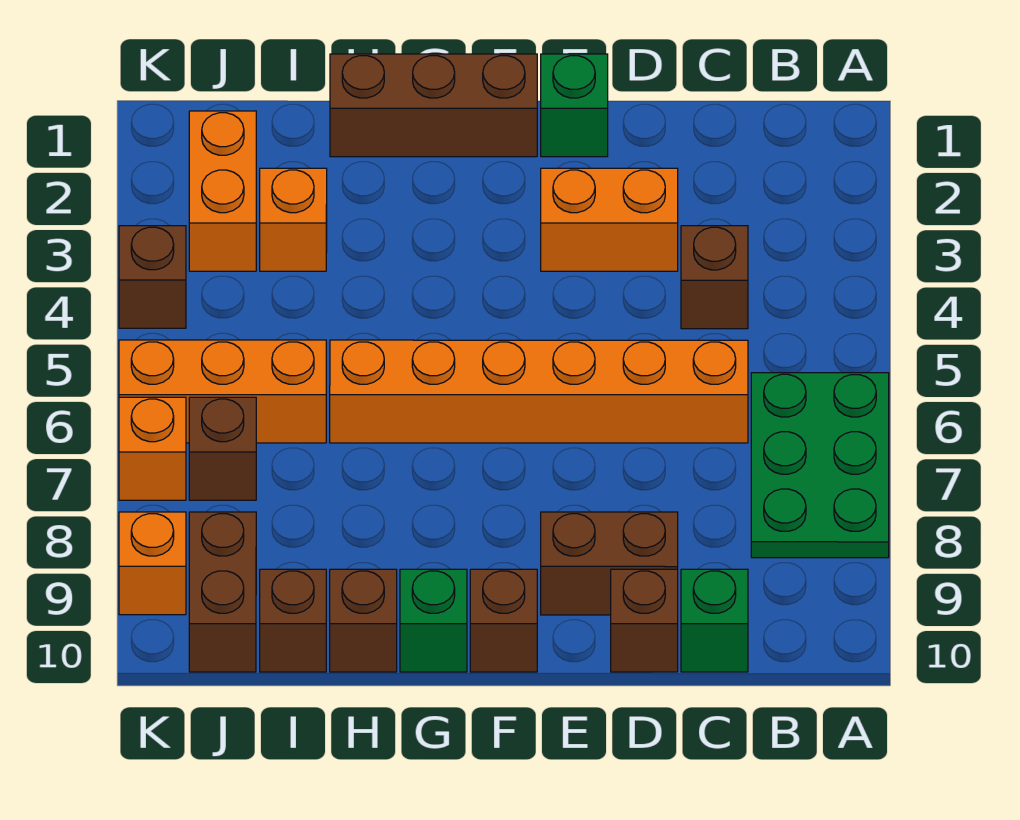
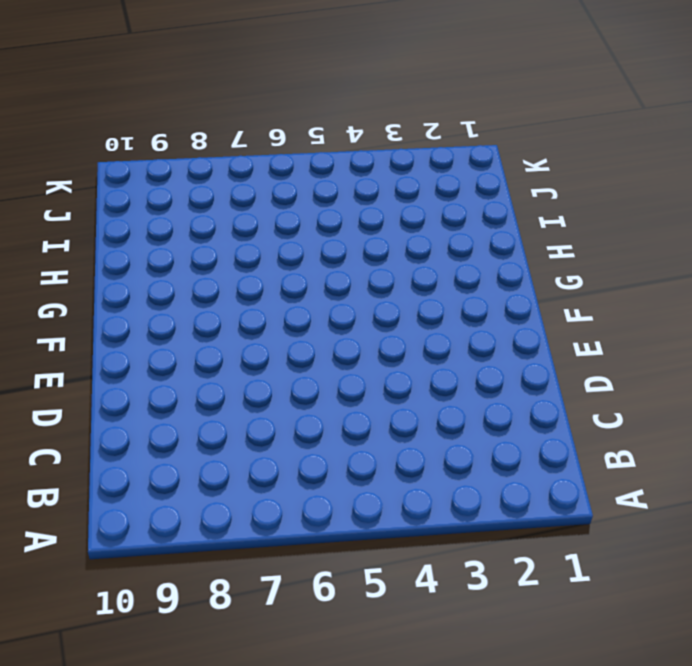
none -> green plate A6:B8 level 1
none -> brown brick C4 level 1
none -> orange brick C6:H6 level 1

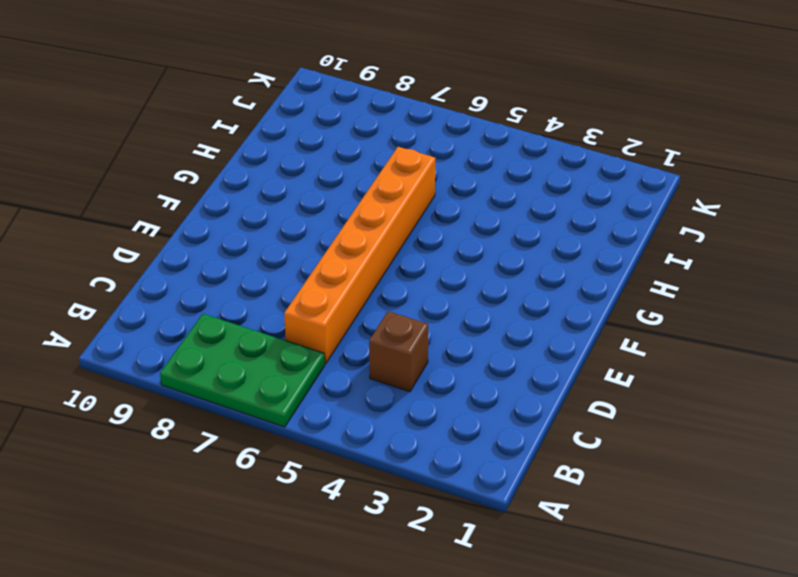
none -> green brick C10 level 1
none -> orange brick D3:E3 level 1
none -> brown brick D9:E9 level 1

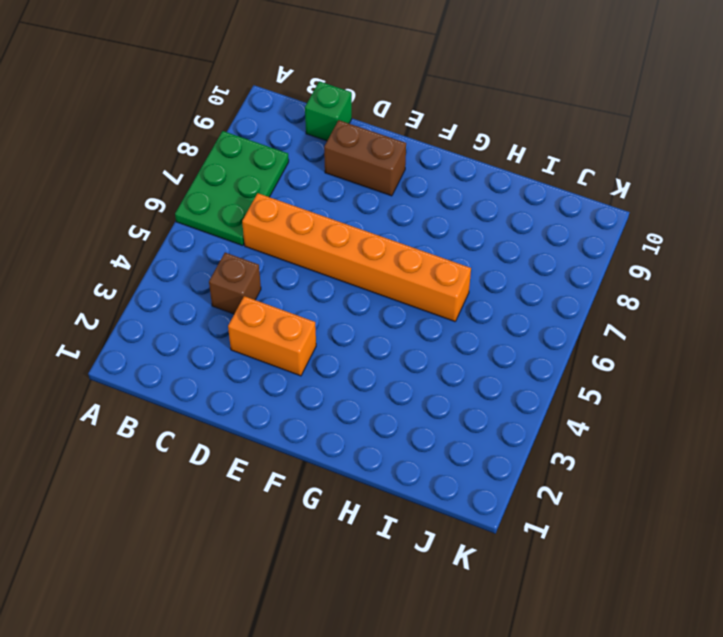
none -> brown brick D10 level 1
none -> green brick E1 level 1
none -> brown brick F1:H1 level 1

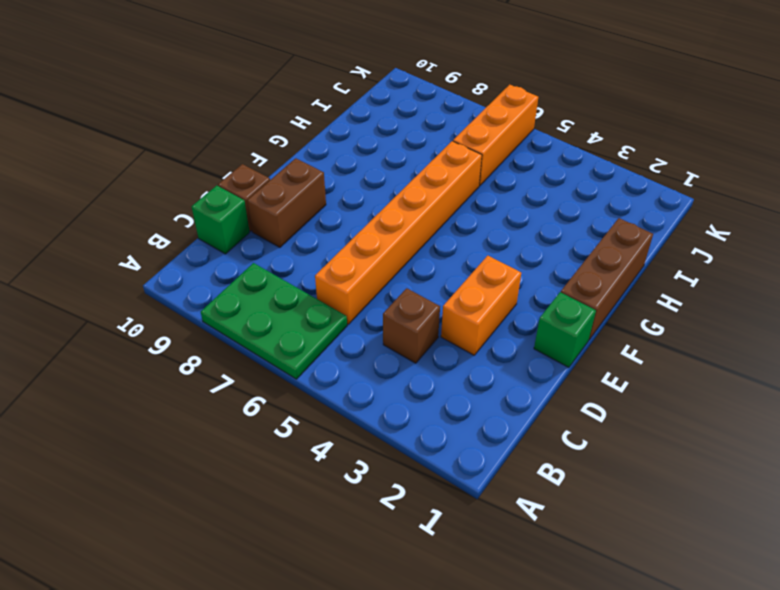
none -> brown brick F10 level 1
none -> green brick G10 level 1
none -> brown brick H10 level 1

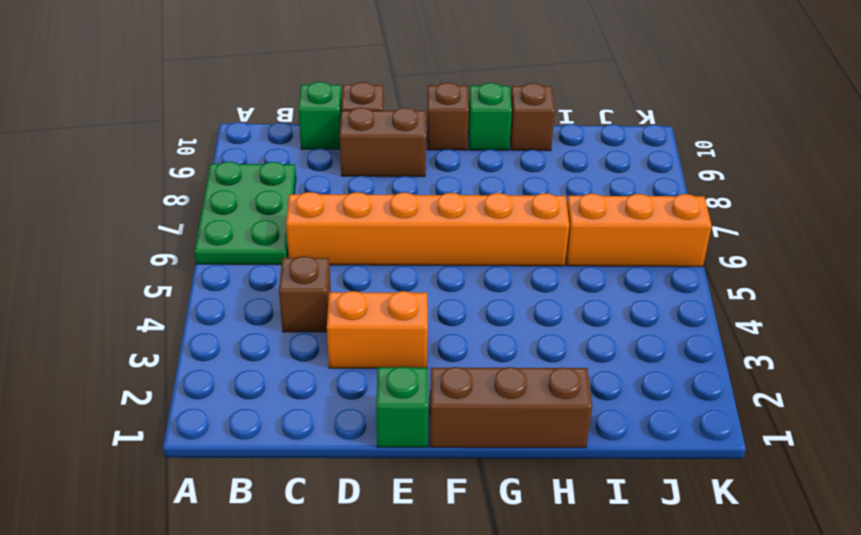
none -> orange brick I3 level 1
none -> brown brick I10 level 1
none -> orange brick J2:J3 level 1

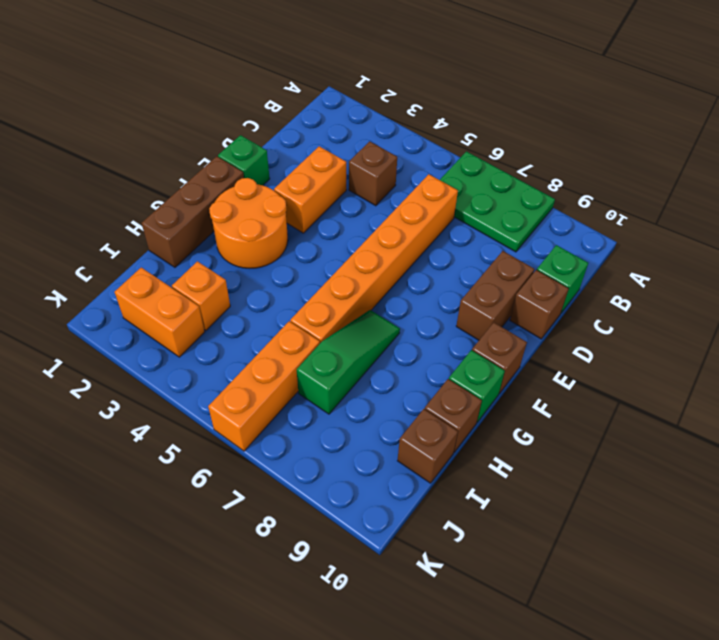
orange round brick F2:G3 level 1 -> none
green slope G7:I7 level 1 top I -> none
none -> brown brick J7 level 1
none -> brown brick J9:J10 level 1
none -> brown brick K4 level 1

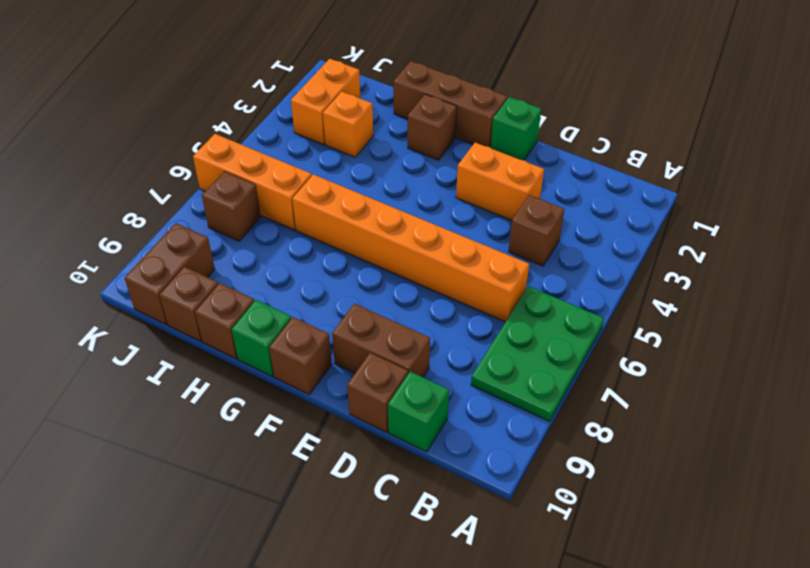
brown brick G2 level 1 -> brown brick K4 level 1
none -> orange brick K7 level 1
none -> orange brick K9 level 1

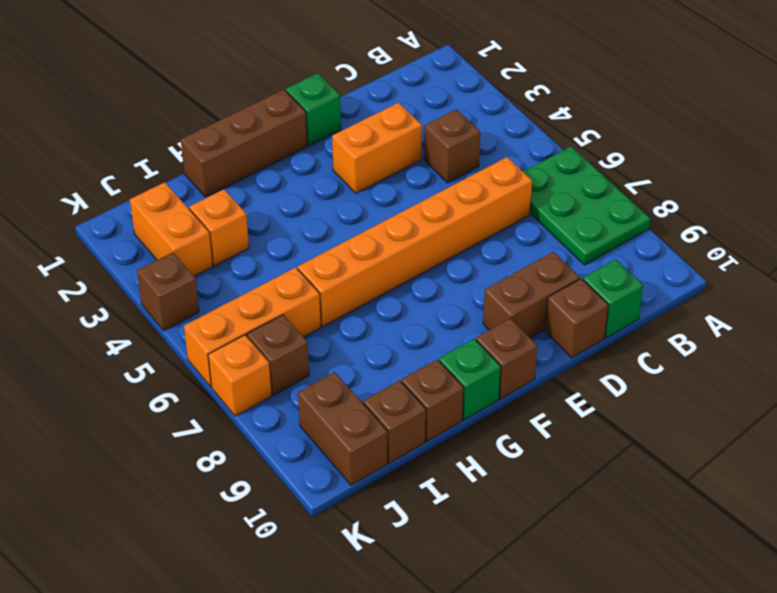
none -> orange brick K9 level 1

